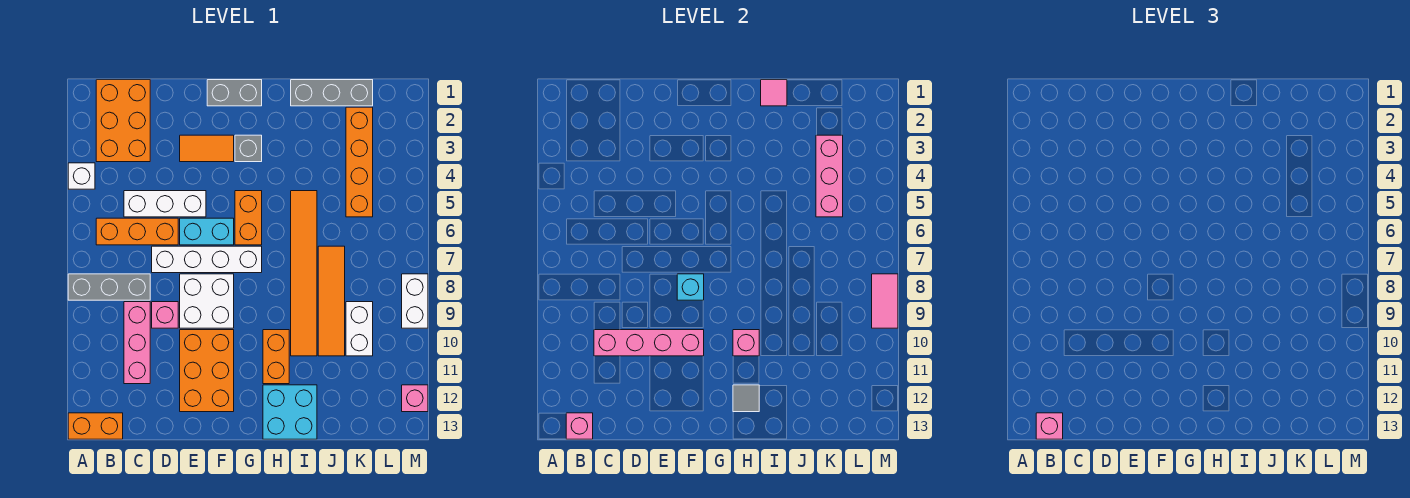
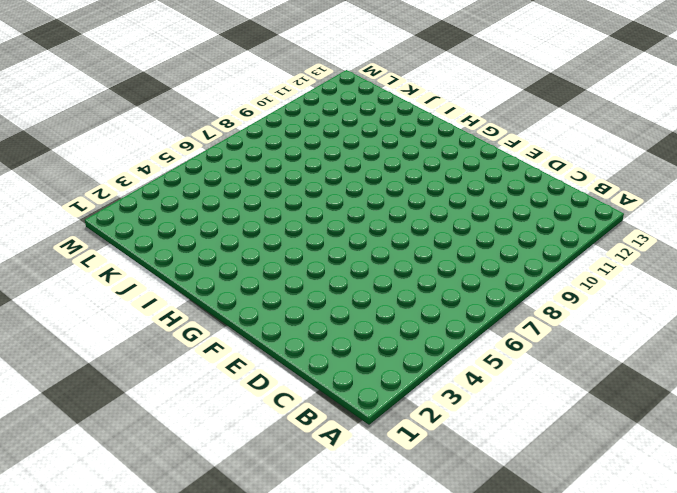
none -> white brick A4 level 1
none -> grey brick A8:C8 level 1
none -> orange brick A13:B13 level 1
none -> orange brick B1:C3 level 1

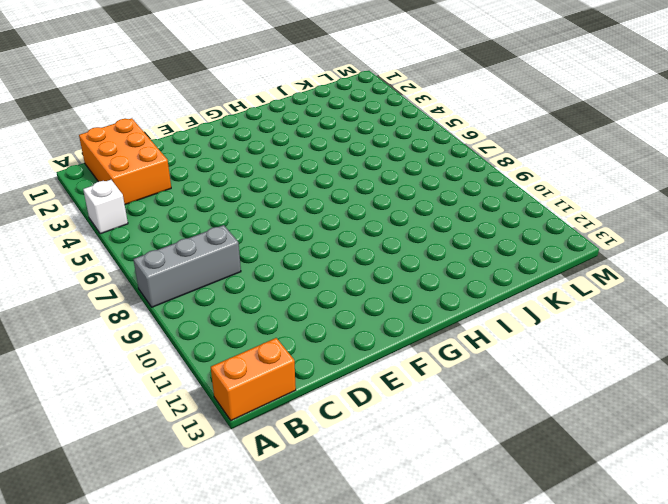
none -> orange brick B6:D6 level 1
none -> white brick C5:E5 level 1
none -> pink brick C9:C11 level 1
none -> white brick D7:G7 level 1

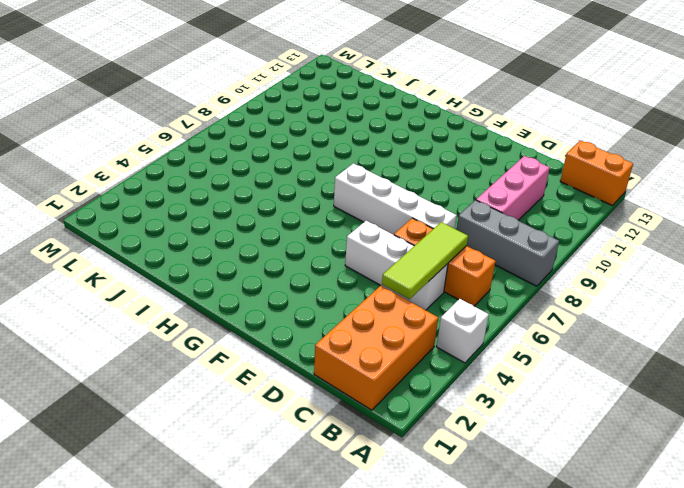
lime tile C4:C6 level 2 -> none
none -> pink brick D9 level 1
none -> orange tile E3:F3 level 1
none -> cyan brick E6:F6 level 1
none -> white brick E8:F9 level 1

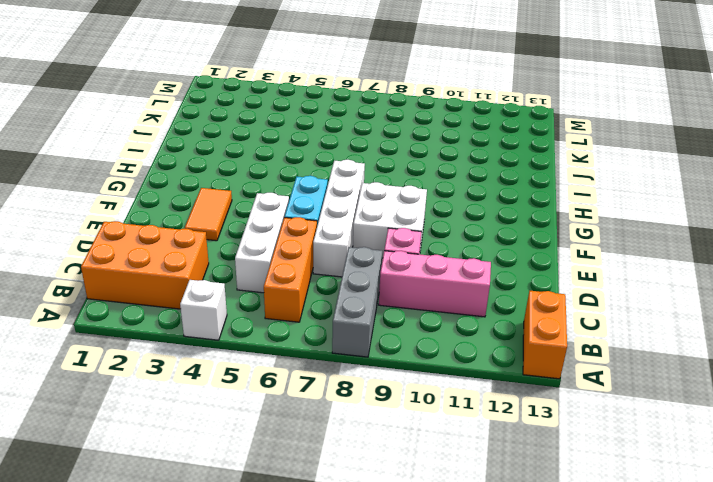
none -> orange brick E10:F12 level 1
none -> grey brick F1:G1 level 1
none -> grey brick G3 level 1
none -> orange brick G5:G6 level 1

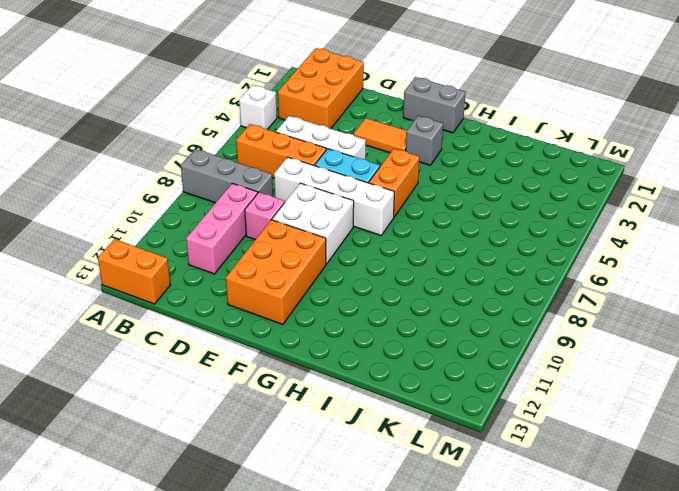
none -> orange brick H10:H11 level 1
none -> cyan brick H12:I13 level 1
none -> grey brick I1:K1 level 1
none -> orange tile I5:I10 level 1

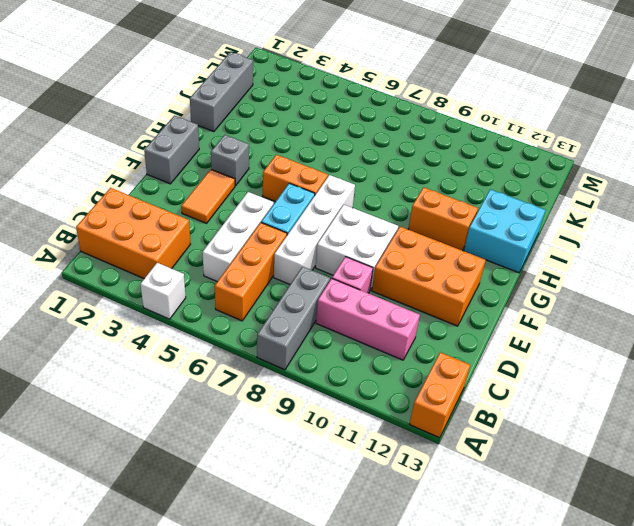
none -> orange tile I5:I10 level 1
none -> orange tile J7:J10 level 1
none -> orange brick K2:K5 level 1
none -> white brick K9:K10 level 1

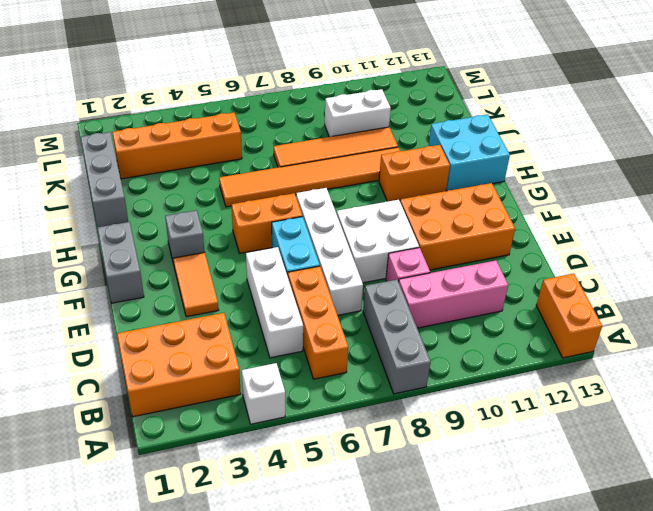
none -> white brick M8:M9 level 1
none -> pink brick M12 level 1
none -> pink brick B13 level 2
none -> pink brick C10:F10 level 2

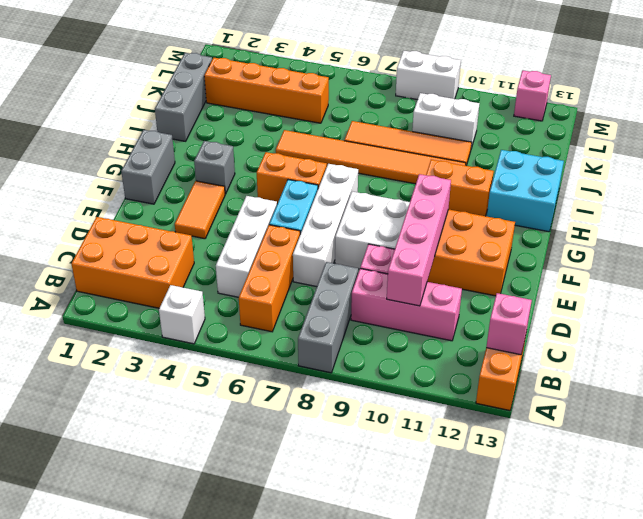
none -> cyan brick F8 level 2
none -> pink brick H10 level 2
none -> grey tile H12 level 2
none -> pink tile I1 level 2

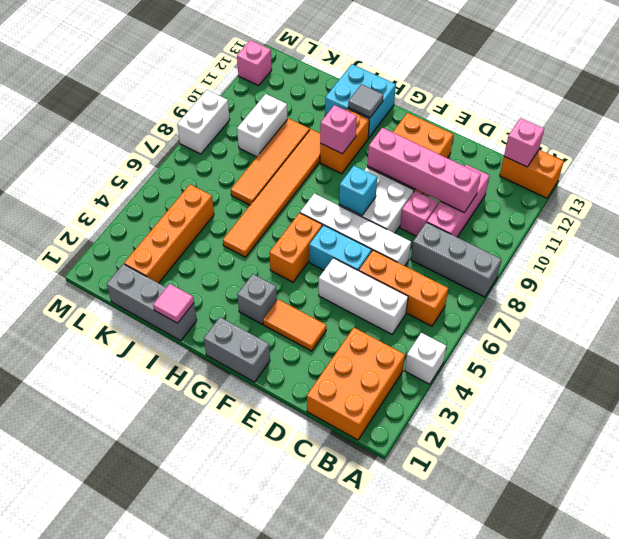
none -> pink brick K3:K5 level 2
none -> pink tile M8:M9 level 2
none -> pink brick B13 level 3

